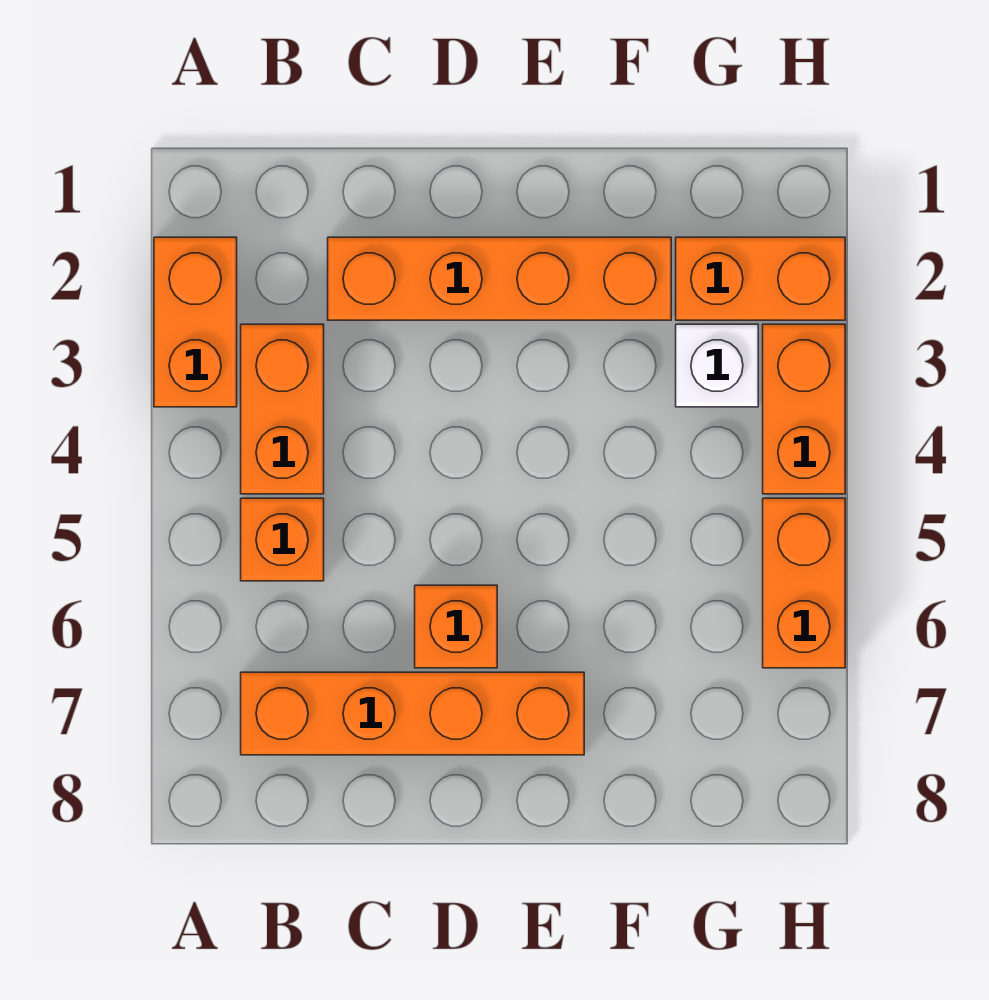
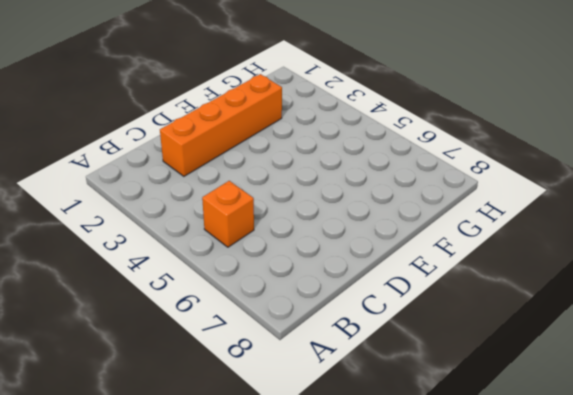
none -> orange brick A2:A3 level 1
none -> orange brick B3:B4 level 1

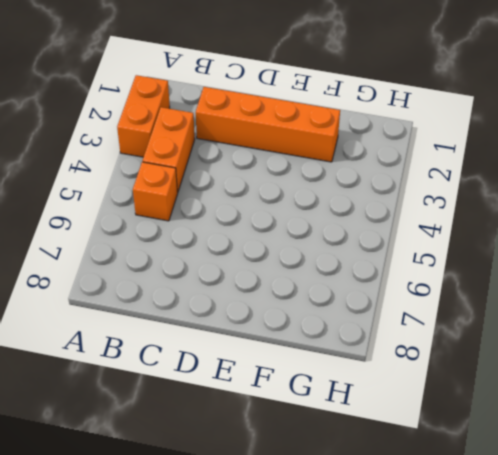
none -> orange brick B7:E7 level 1
none -> orange brick D6 level 1

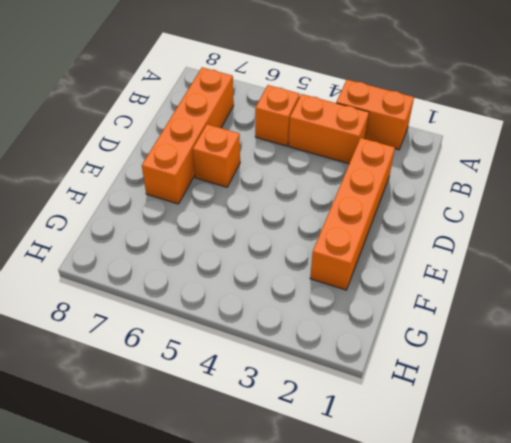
none -> orange brick G2:H2 level 1
none -> white brick G3 level 1

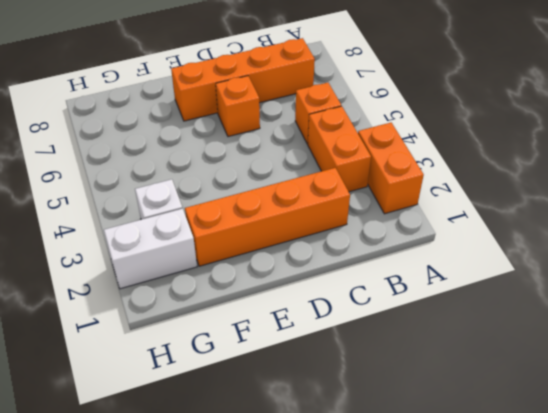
white brick G2:H2 level 1 -> orange brick G2:H2 level 1
none -> orange brick H3:H4 level 1
none -> orange brick H5:H6 level 1

